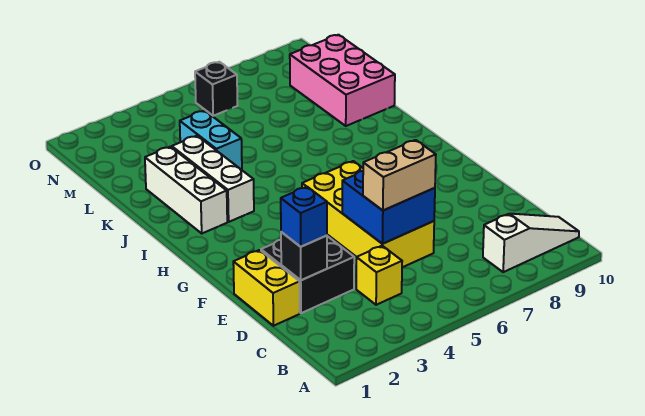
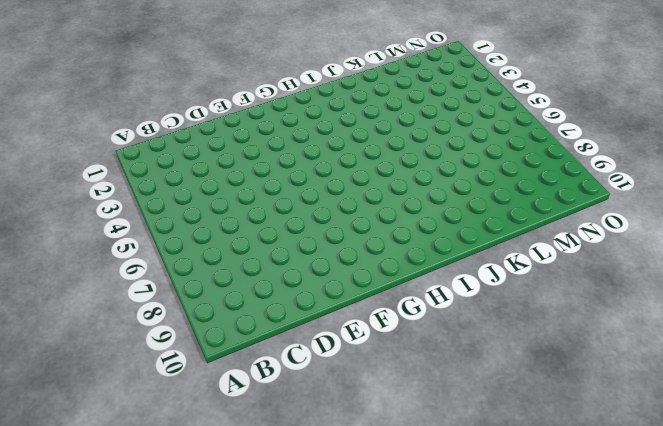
none -> white slope B8:B10 level 1 top 8
none -> yellow brick C4 level 1
none -> yellow brick D1:E1 level 1

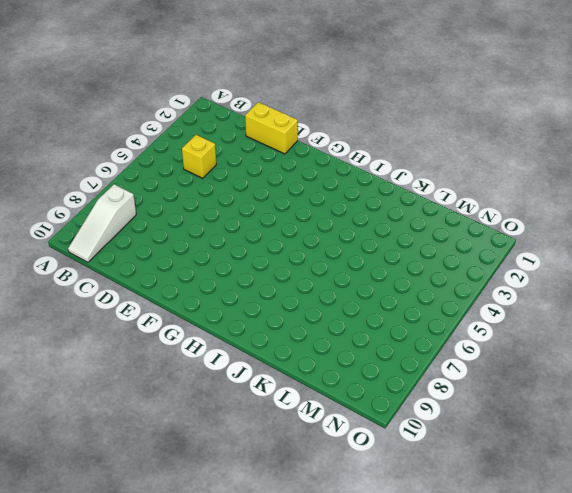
none -> black brick D2:E3 level 1
none -> yellow brick D5:G6 level 1
none -> white brick I2:K2 level 1

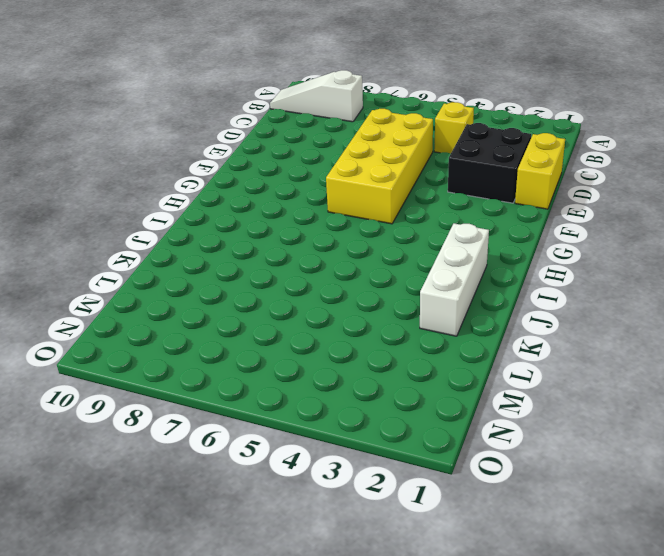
none -> white brick I3:K3 level 1
none -> cyan brick K4:L4 level 1
none -> pink brick K9:M10 level 1

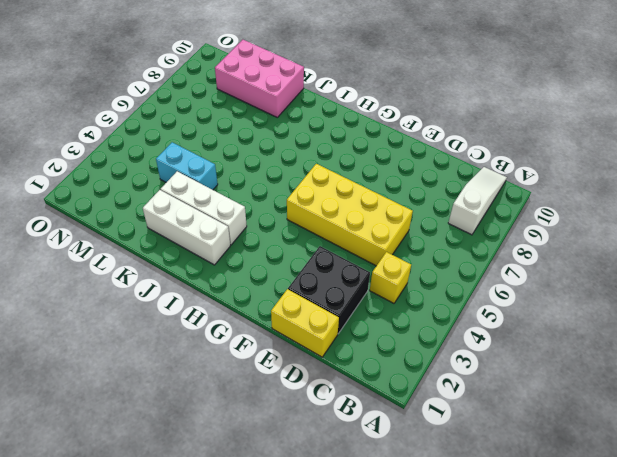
none -> black brick N6 level 1
none -> black brick D2 level 2
none -> blue brick D5:E6 level 2

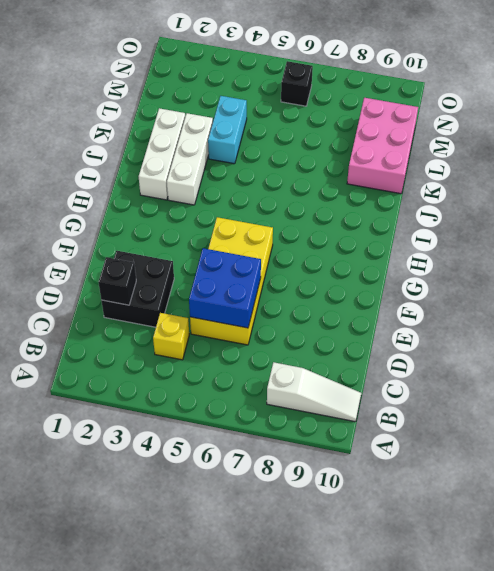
none -> yellow brick D1:E1 level 1
none -> blue brick D2 level 3
none -> tan brick D5:D6 level 3

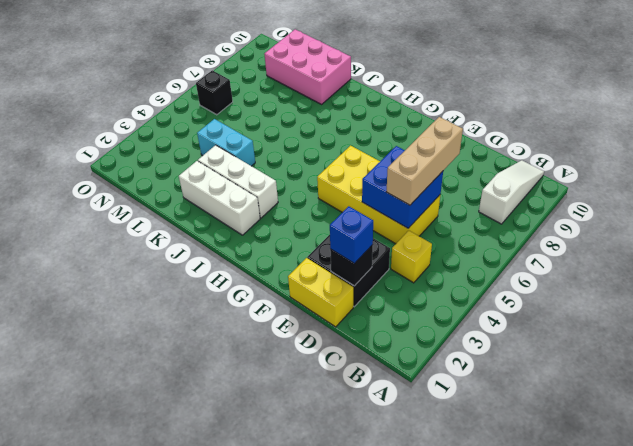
tan brick D5:D7 level 3 -> tan brick D5:D6 level 3

